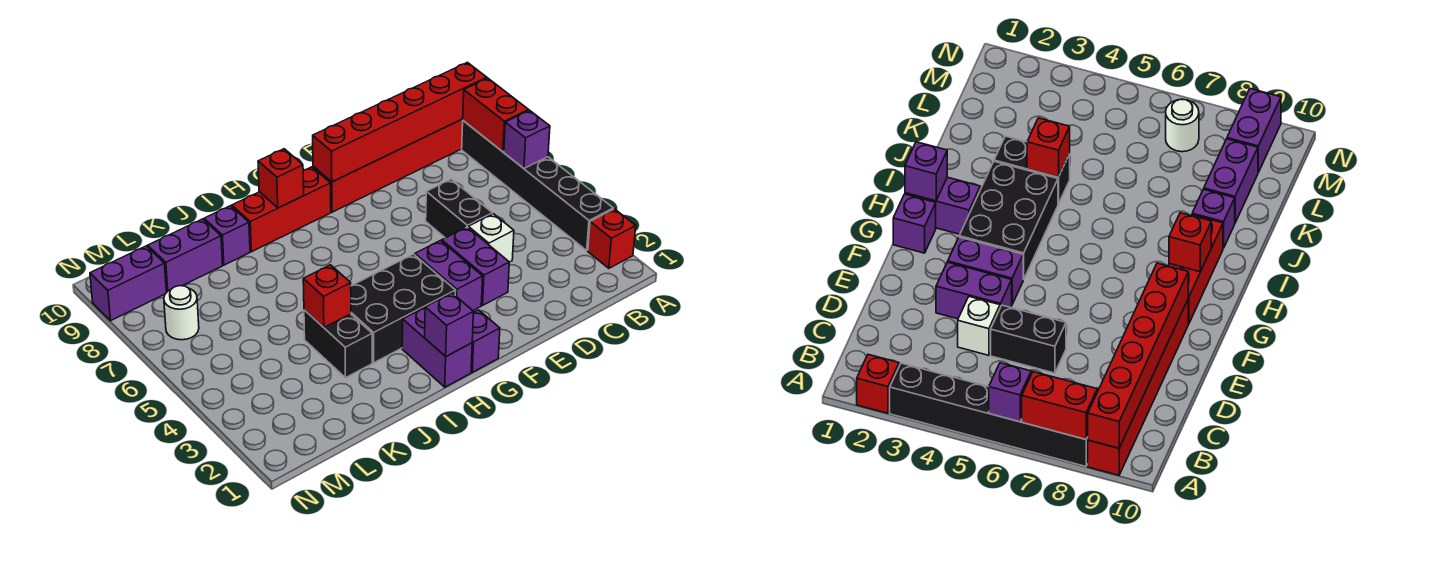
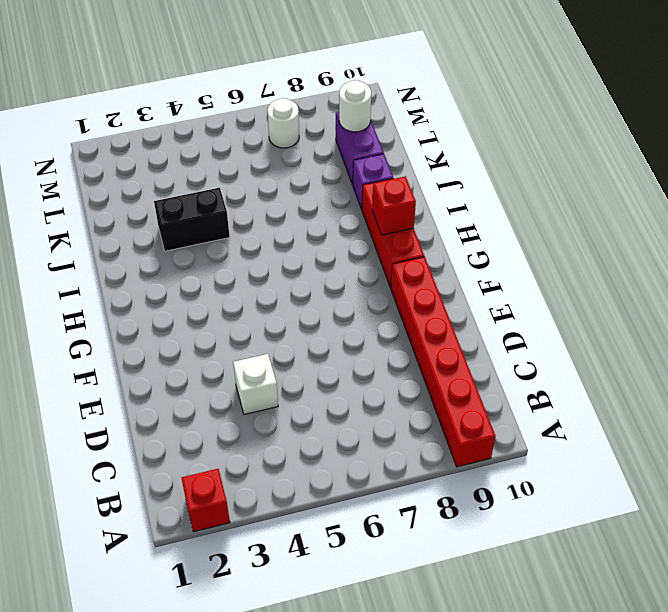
white round brick L9 level 2 -> none
none -> black brick A3:A8 level 1
none -> black brick D5:D6 level 1
none -> purple brick E3:E4 level 1

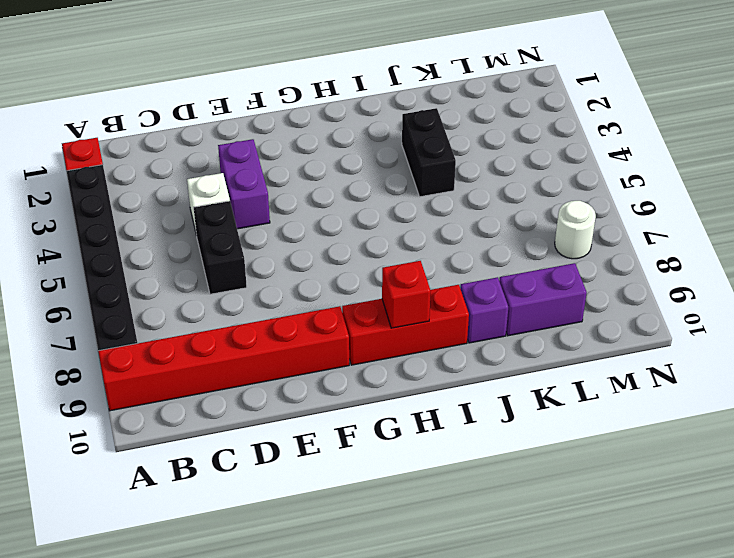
none -> purple brick F3:F4 level 1
none -> purple brick G1 level 1
none -> black brick G3:I4 level 1

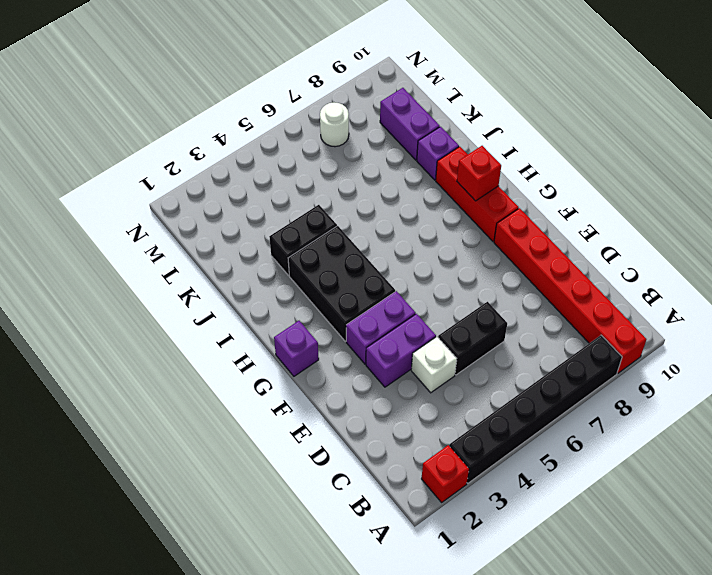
none -> purple brick H1:H2 level 1
none -> purple brick M9:N9 level 1
none -> purple brick A6 level 2

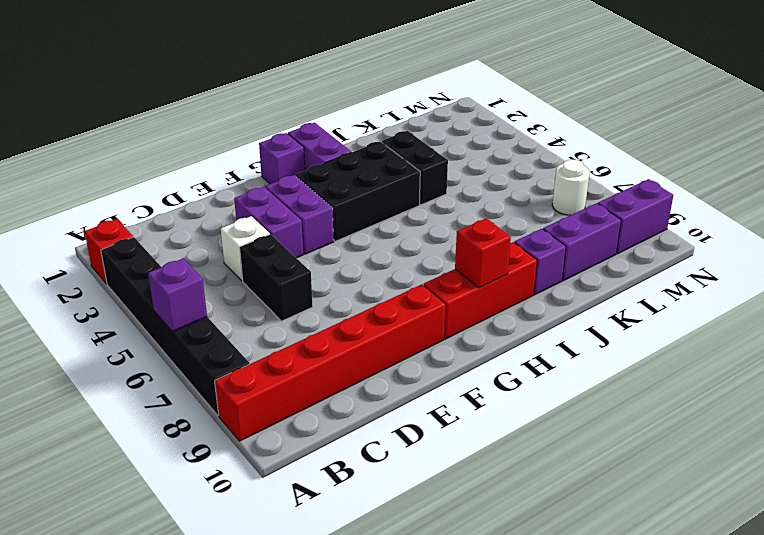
none -> red brick A7:A8 level 2
none -> red brick A9:F9 level 2
none -> purple brick H1 level 2

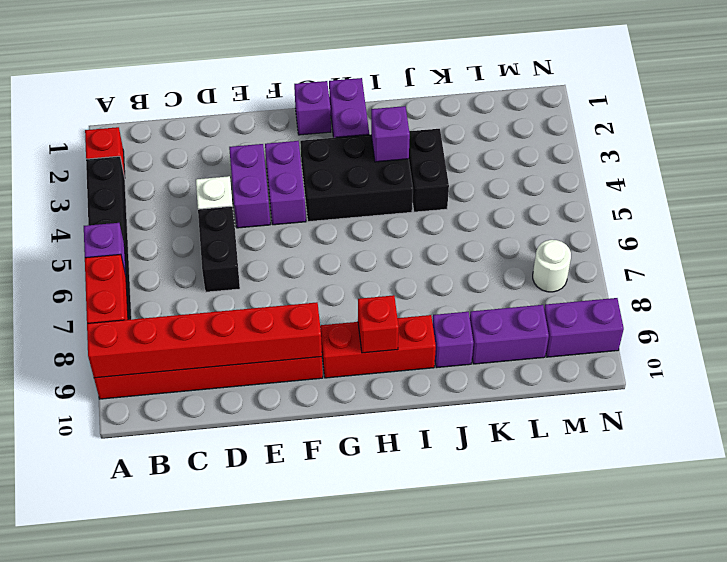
purple brick I3 level 2 -> purple brick H1 level 2
none -> red brick J4 level 2

